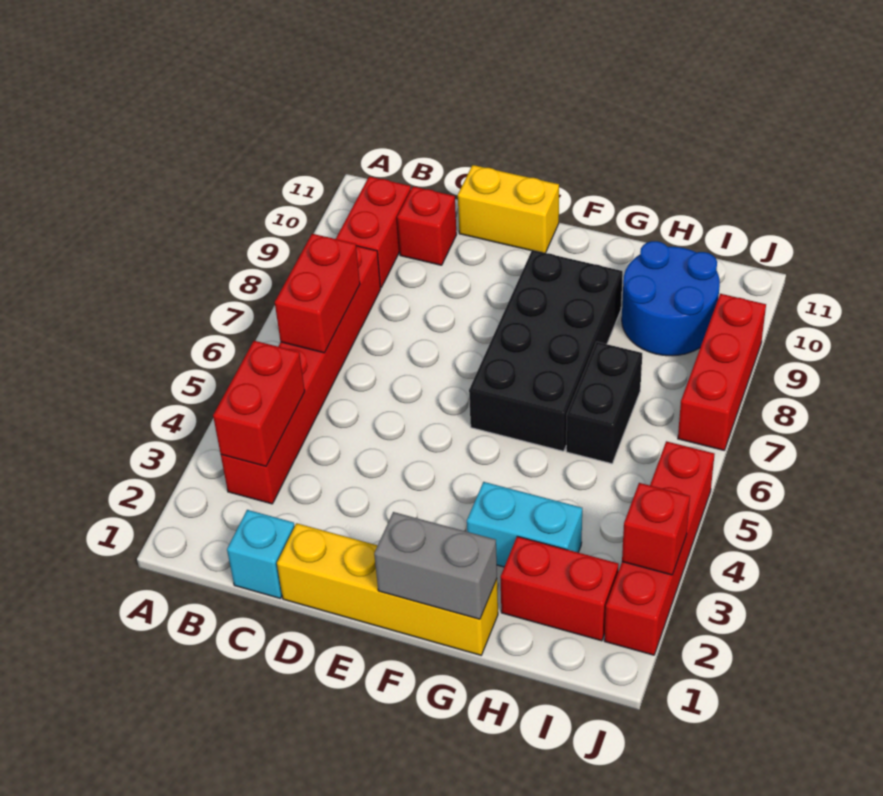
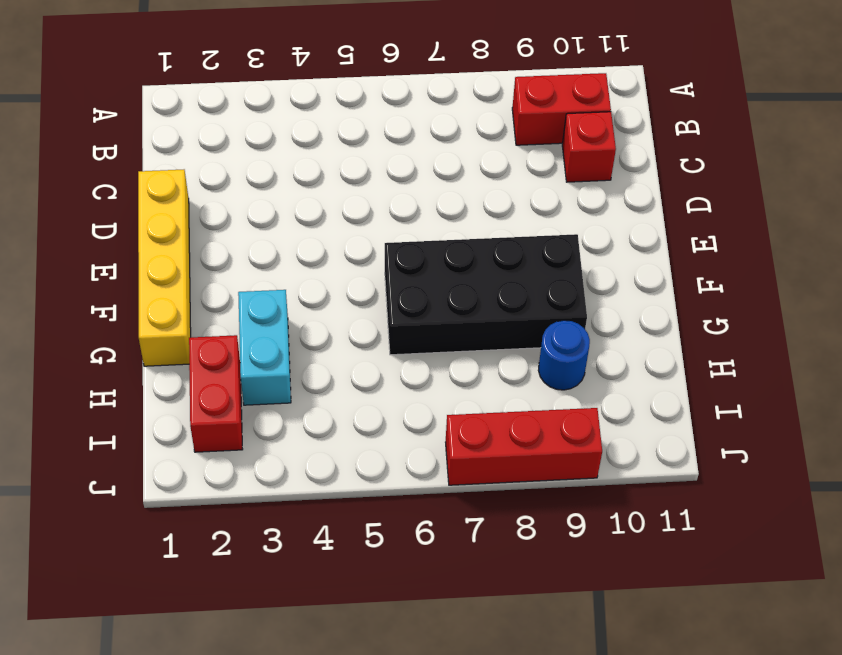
blue round brick H9 level 1 -> blue round brick H9:I10 level 1
none -> red brick B3:B8 level 1
none -> cyan brick C1 level 1
none -> yellow brick D11:E11 level 1

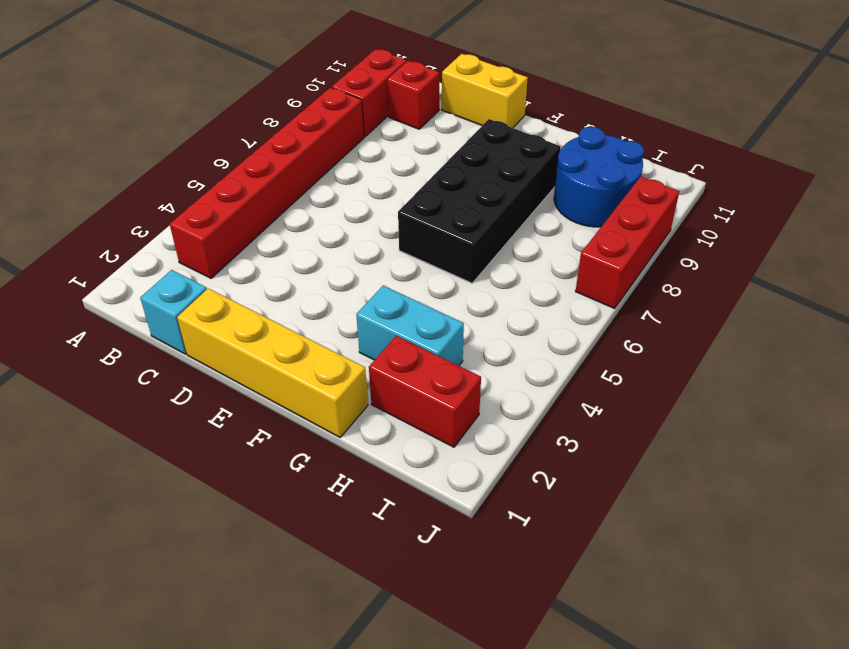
none -> black brick H6:H7 level 1
none -> red brick J2:J5 level 1
none -> red brick B3:B4 level 2

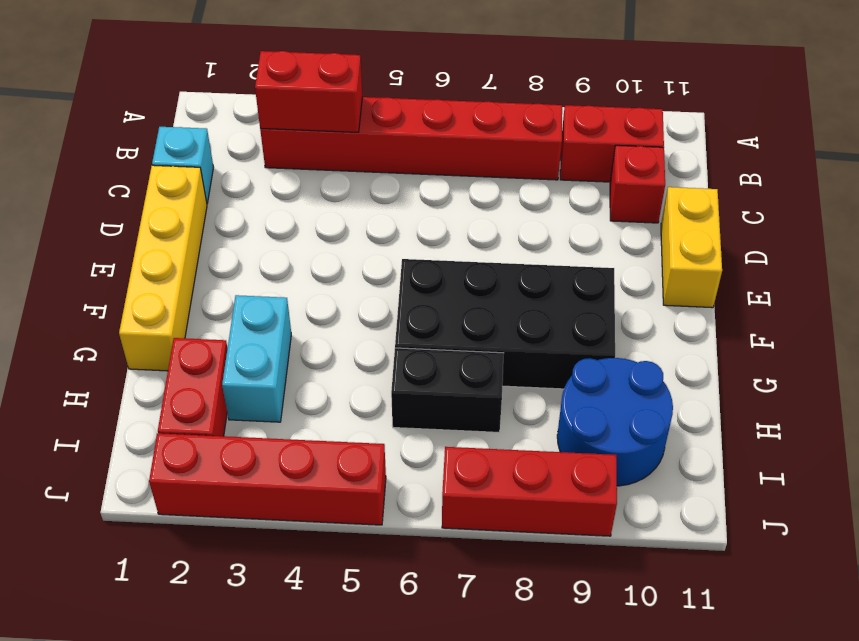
none -> red brick B6:B7 level 2
none -> grey brick F1:G1 level 2
none -> red brick J3 level 2

